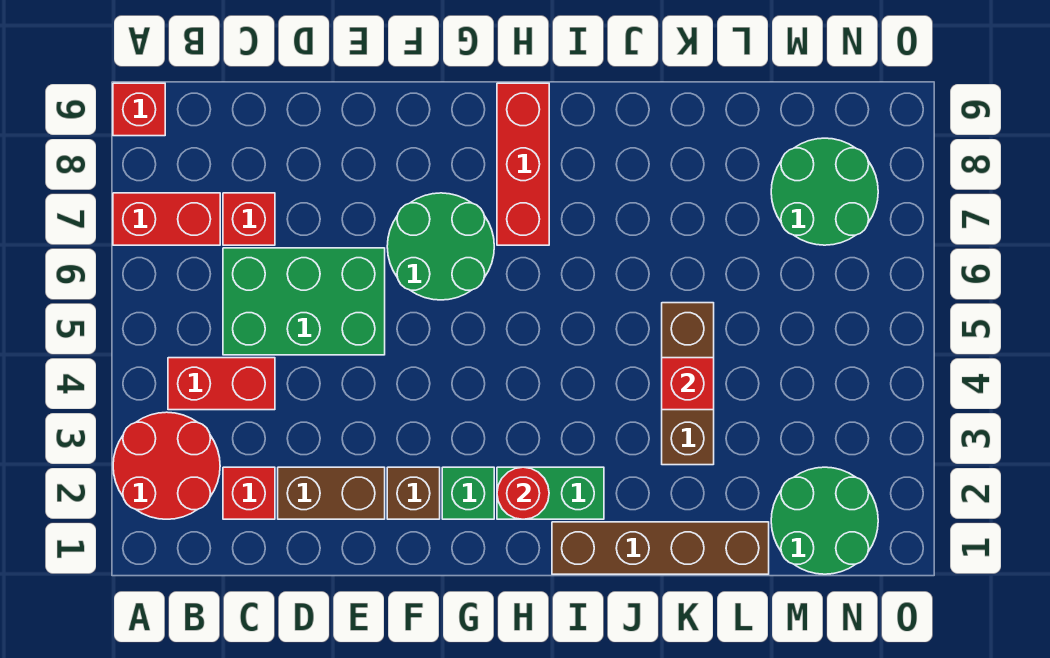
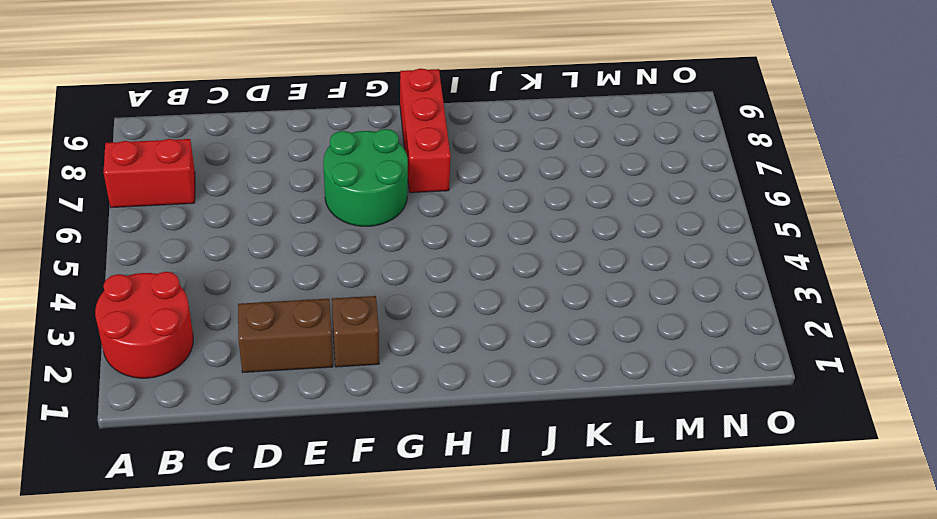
none -> red brick A9 level 1
none -> red brick B4:C4 level 1
none -> red brick C2 level 1

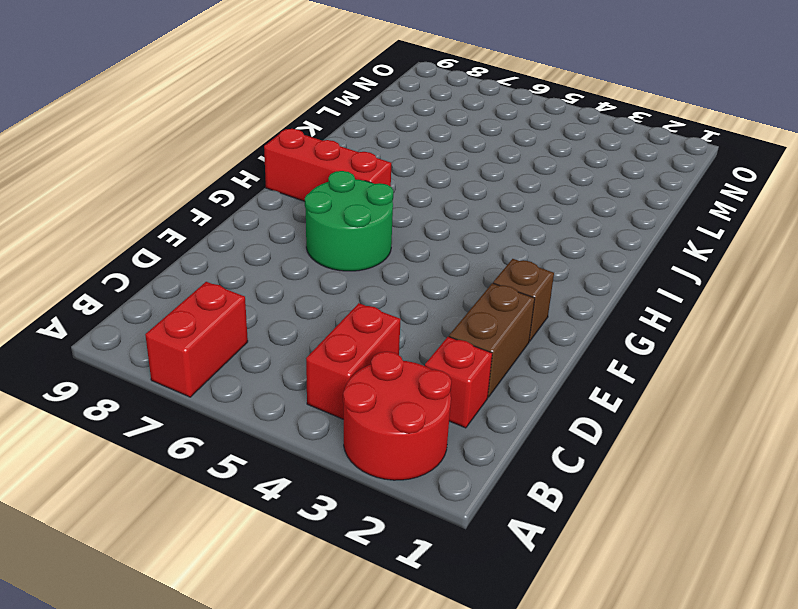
none -> red brick A9 level 1
none -> green brick C5:E6 level 1
none -> red brick C7 level 1

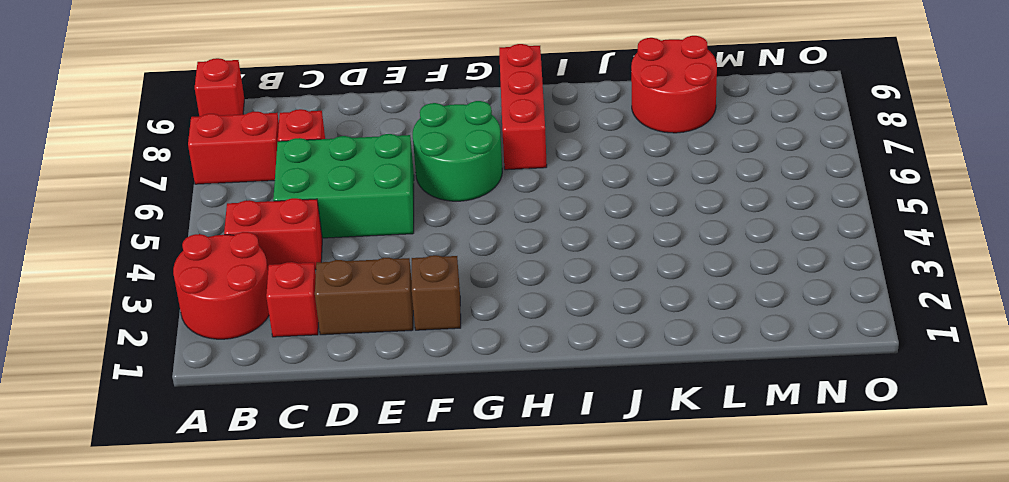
red round brick K8:L9 level 1 -> none
none -> green brick G2 level 1
none -> green brick H2:I2 level 1
none -> brown brick I1:L1 level 1

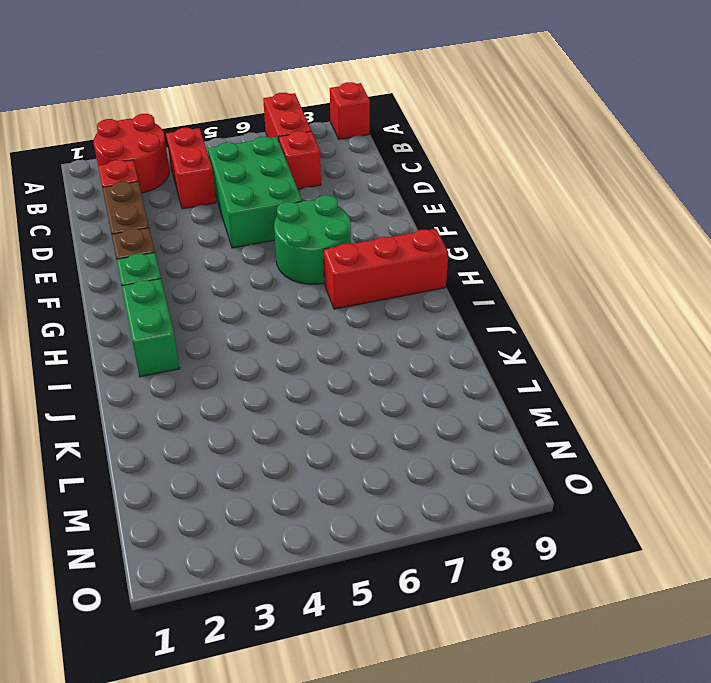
none -> brown brick I1:L1 level 1
none -> brown brick K3:K5 level 1
none -> green round brick M1:N2 level 1

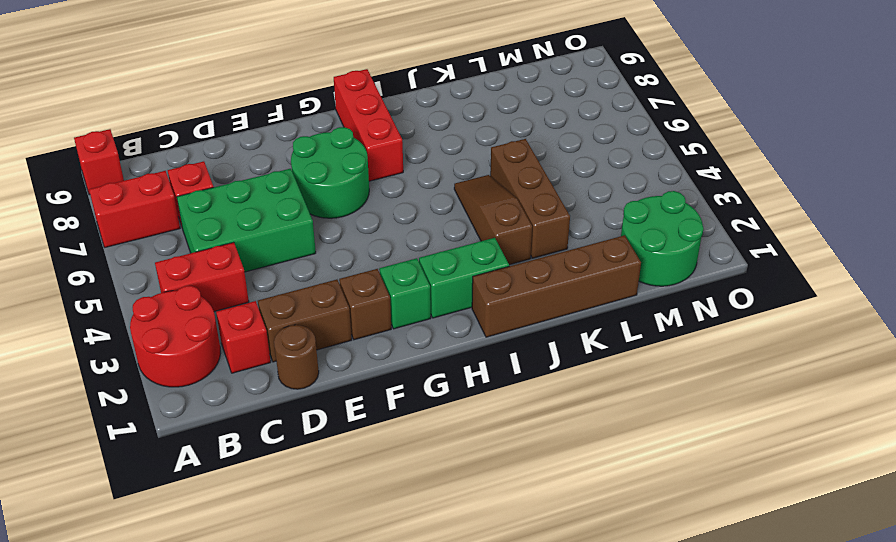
brown round brick D1 level 1 -> none
brown slope J3:J5 level 1 top 3 -> none
none -> green round brick M7:N8 level 1
none -> red round brick H2 level 2
none -> red brick K4 level 2

